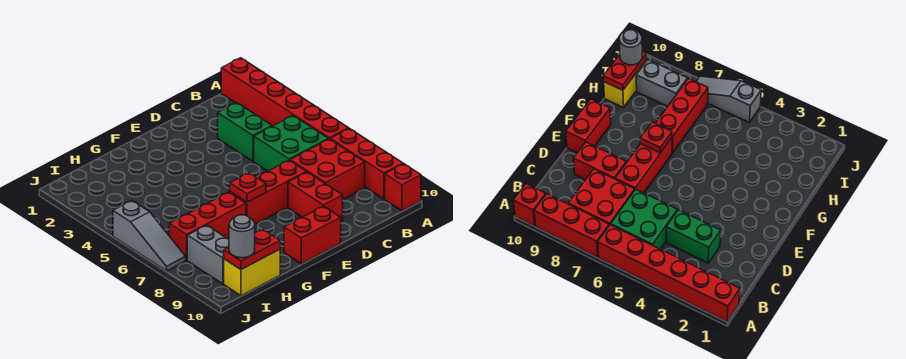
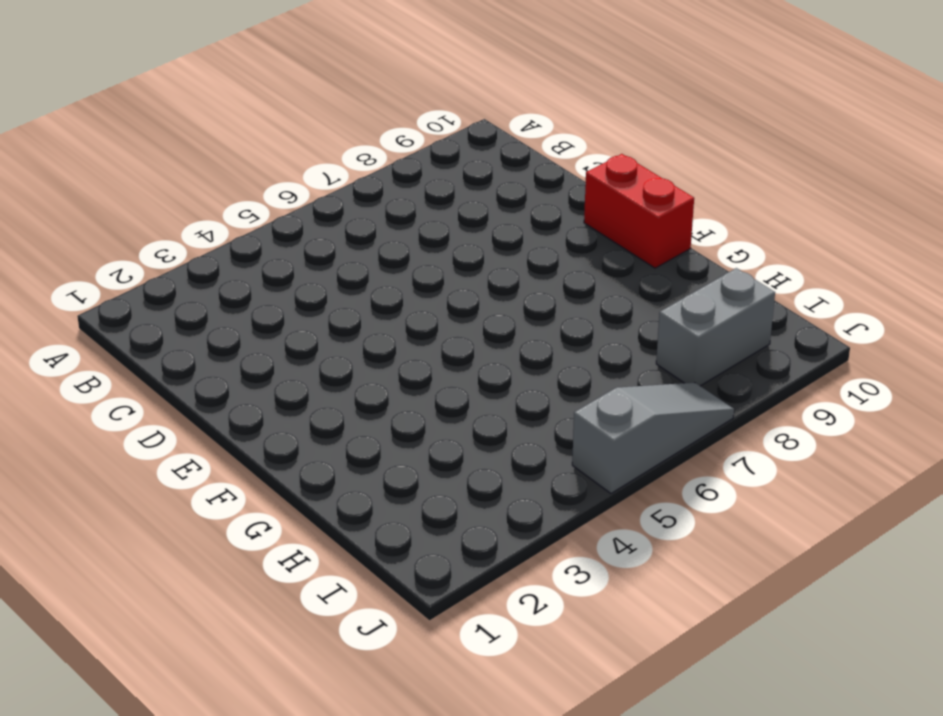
none -> red brick A1:A6 level 1
none -> red brick A7:A9 level 1
none -> red brick A10 level 1

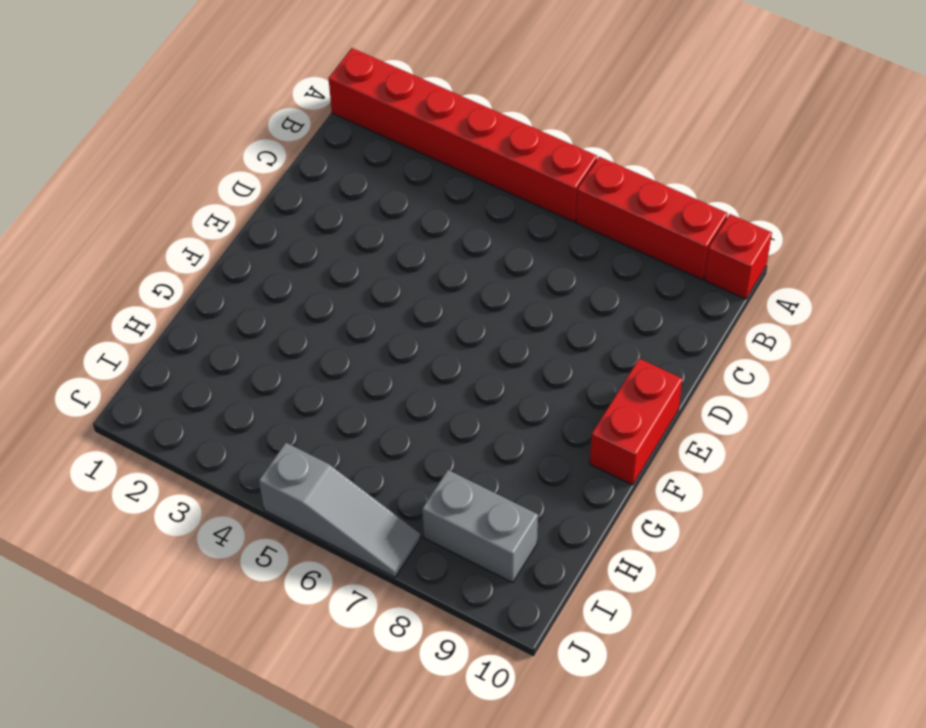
none -> green brick B5:C6 level 1
none -> red brick B7:C8 level 1
none -> green brick C3:C4 level 1

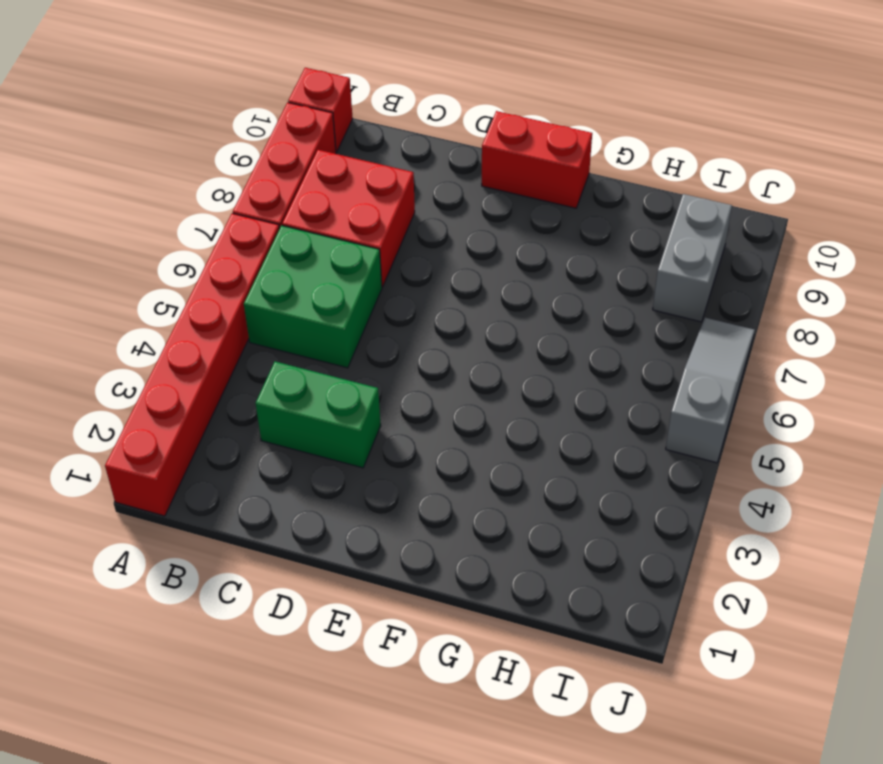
green brick C3:D3 level 1 -> green brick C3:C4 level 1
none -> red brick D7:F7 level 1
none -> red brick D8:D9 level 1
none -> red brick G7:I7 level 1

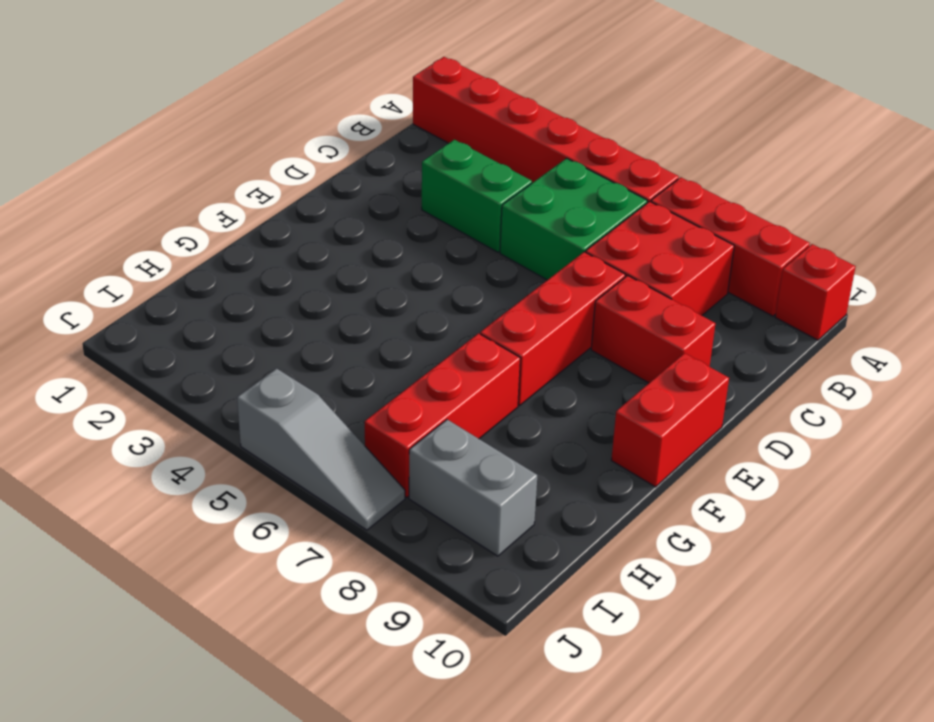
none -> yellow brick H10:I10 level 1
none -> red plate F7 level 2
none -> red plate H10:I10 level 2

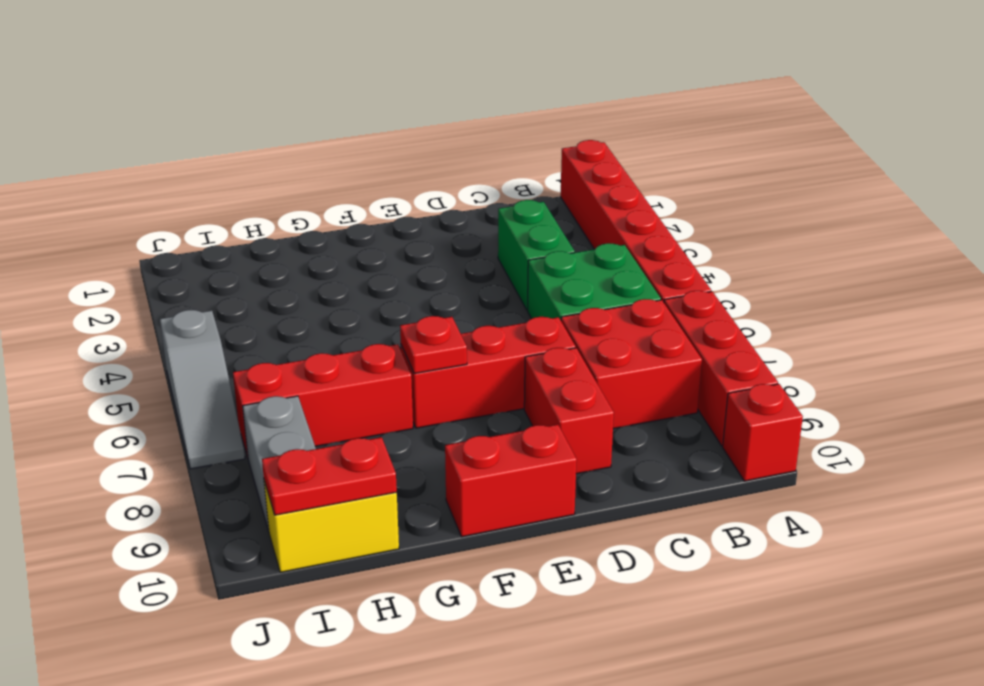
none -> grey round brick I10 level 3

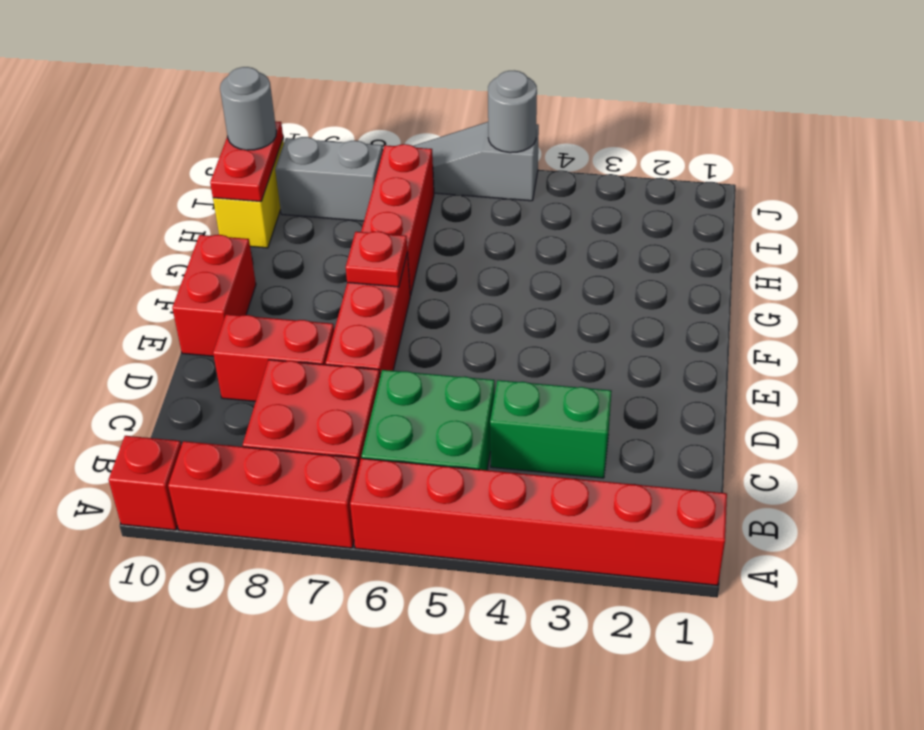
grey round brick J5 level 2 -> none

